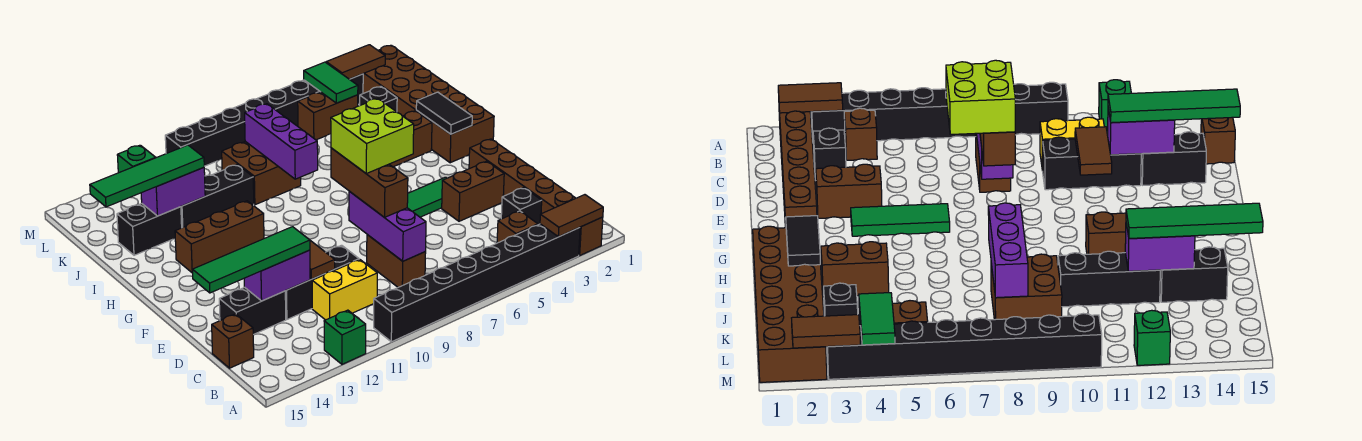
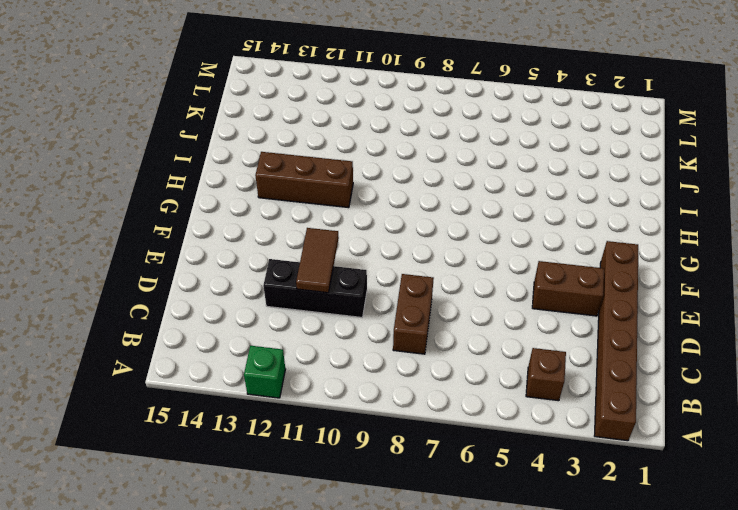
none -> black brick A3:A10 level 1
none -> black brick C3 level 1
none -> yellow brick C10:C11 level 1
none -> brown brick C15 level 1

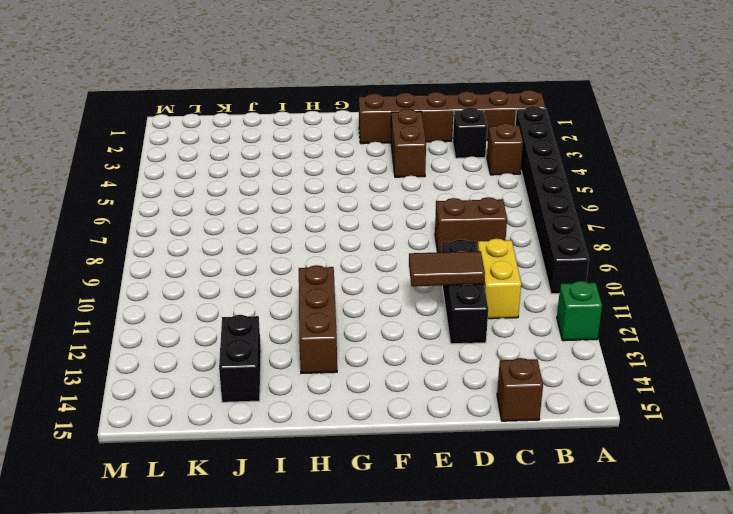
none -> black brick D13:D14 level 1
none -> green tile F4:F6 level 1
none -> brown brick H1:M2 level 1
none -> brown brick I3:I4 level 1

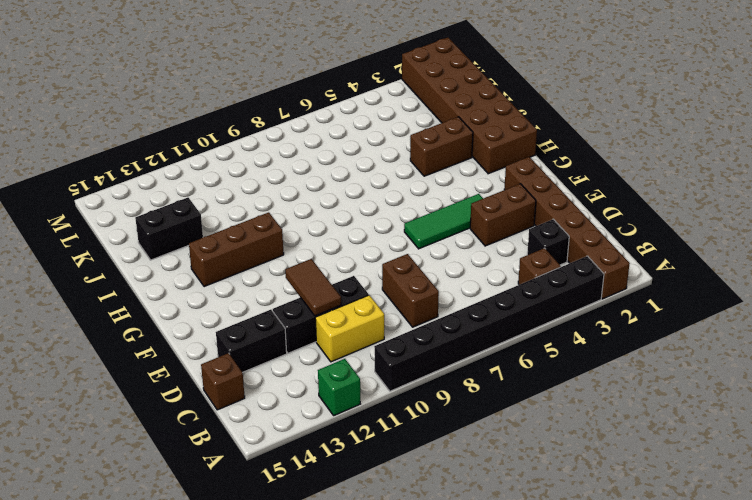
none -> brown brick J8:K9 level 1
none -> black brick J10:J12 level 1
none -> black brick K3 level 1
none -> brown brick L4:L5 level 1

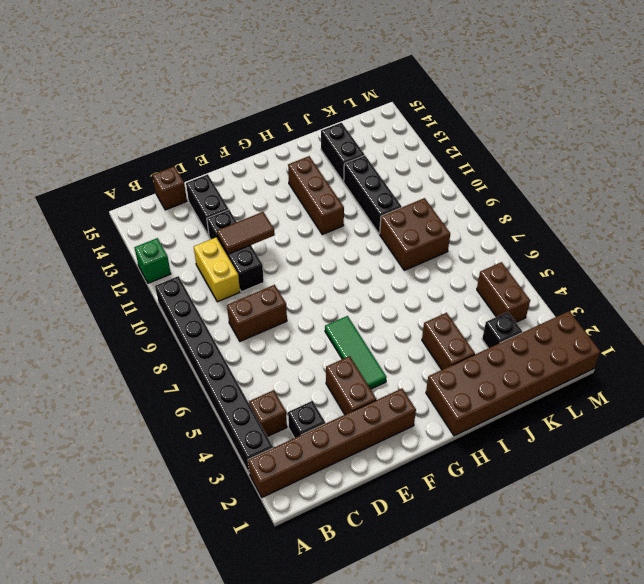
none -> black brick M3:M10 level 1
none -> green brick M12 level 1
none -> brown tile A2:A3 level 2
none -> purple brick C8:E8 level 2

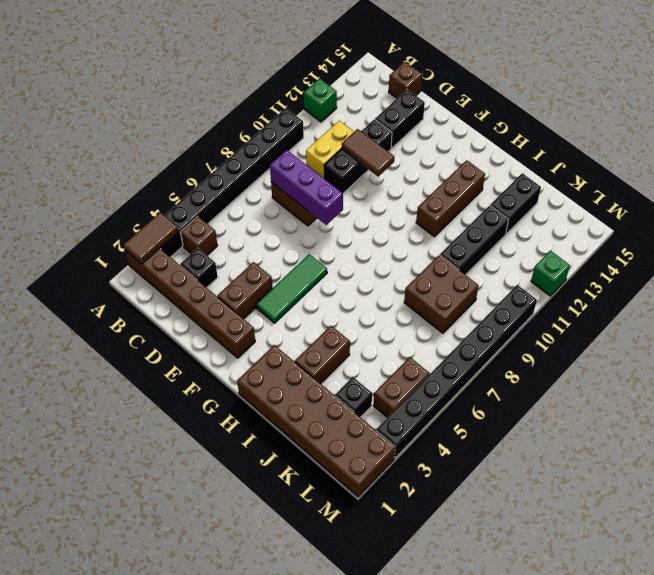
none -> purple brick D12:D13 level 2
none -> black tile H2:I2 level 2
none -> purple brick I8:K8 level 2
none -> purple brick J12:J13 level 2

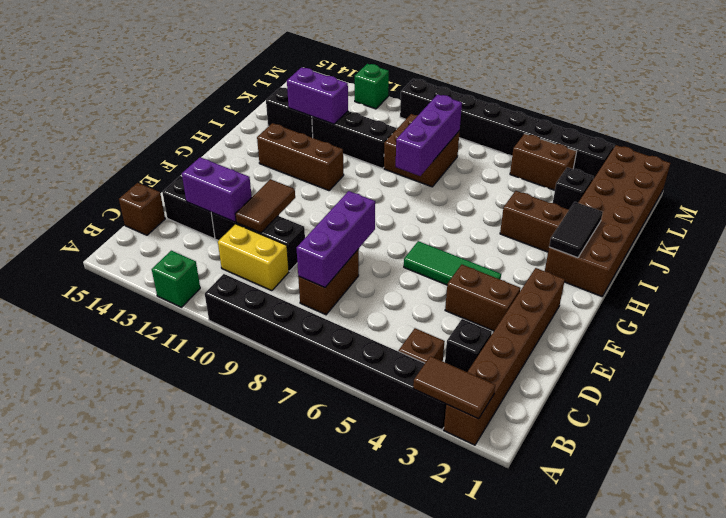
none -> green tile L4:M4 level 2
none -> brown tile M2:M3 level 2
none -> brown brick D8:F8 level 3
none -> green tile D12:D15 level 3

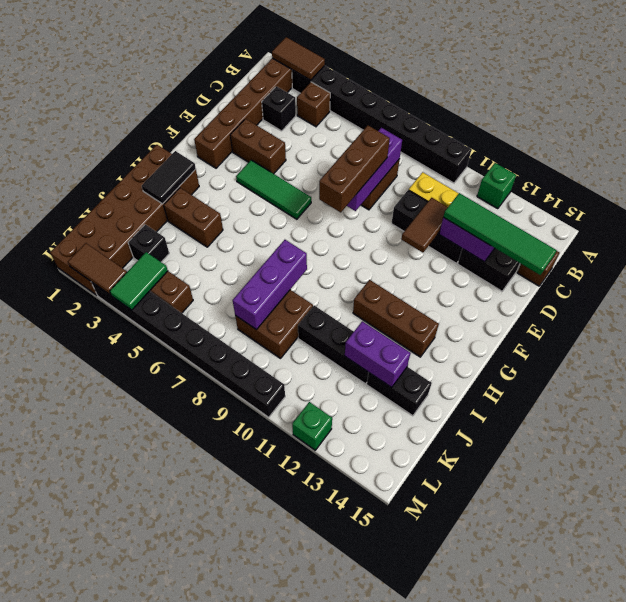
none -> green tile J12:J15 level 3
none -> lime brick E7:F8 level 4

